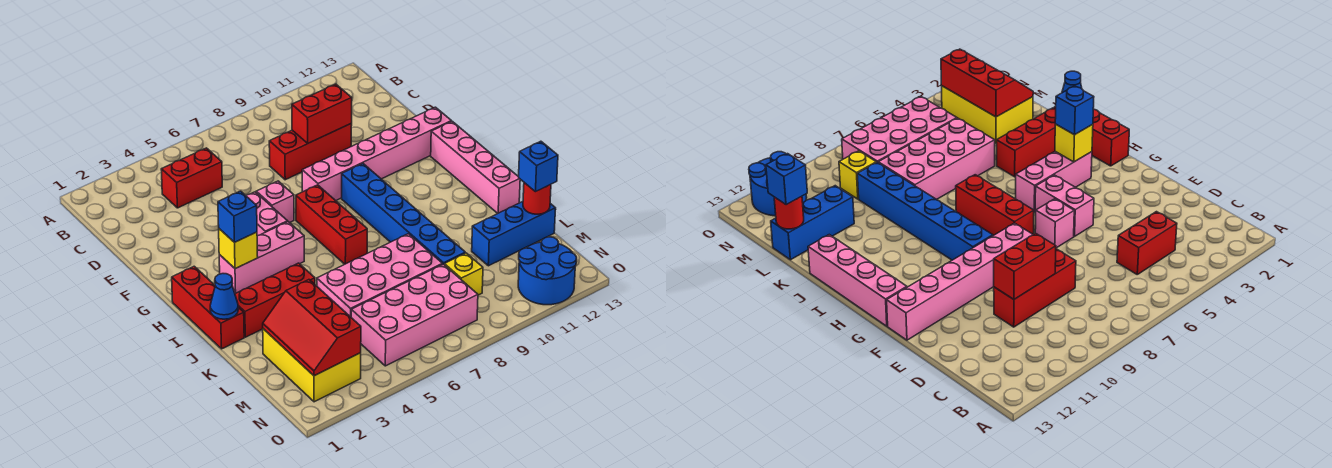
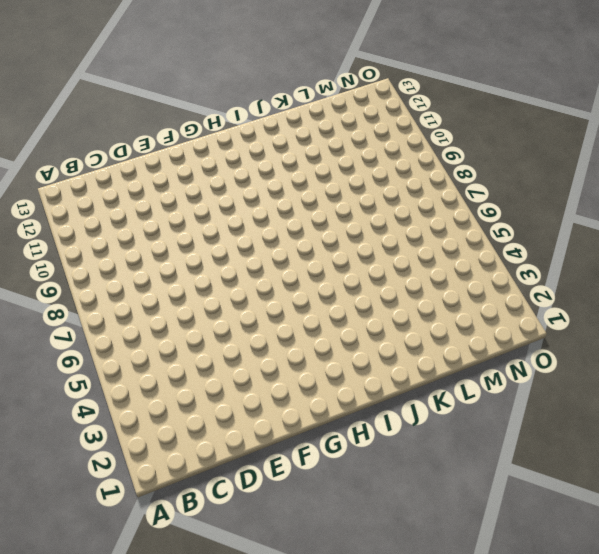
none -> red brick C4:C5 level 1
none -> red brick D8:D10 level 1
none -> pink brick F5:G5 level 1

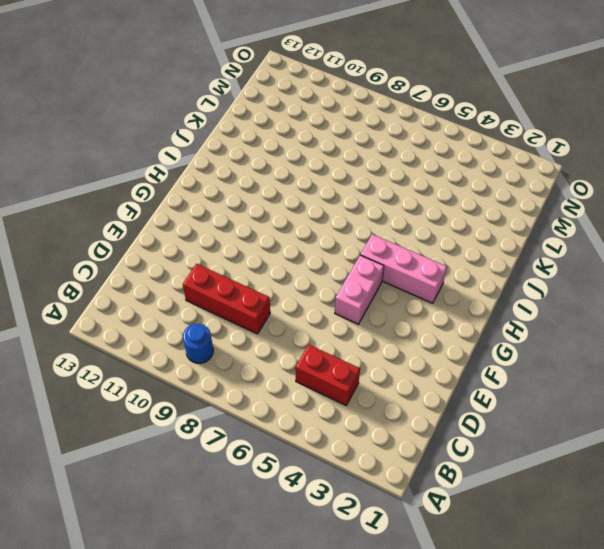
blue round brick B9 level 1 -> none
none -> pink brick F6 level 1
none -> pink brick F8:F13 level 1
none -> red brick G7:I7 level 1

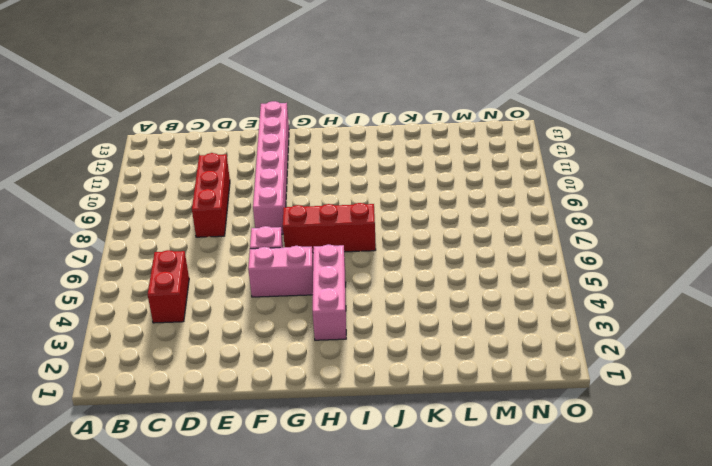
none -> blue brick G9:L9 level 1
none -> pink brick G13:J13 level 1
none -> red brick H1:J1 level 1

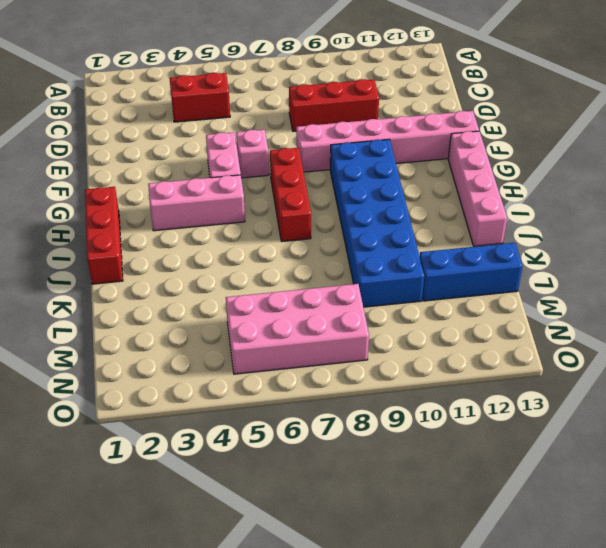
blue brick G9:L10 level 1 -> blue brick G9:L9 level 1
none -> red brick J2:J4 level 1
none -> pink brick K5:L8 level 1
none -> yellow brick L2:N3 level 1

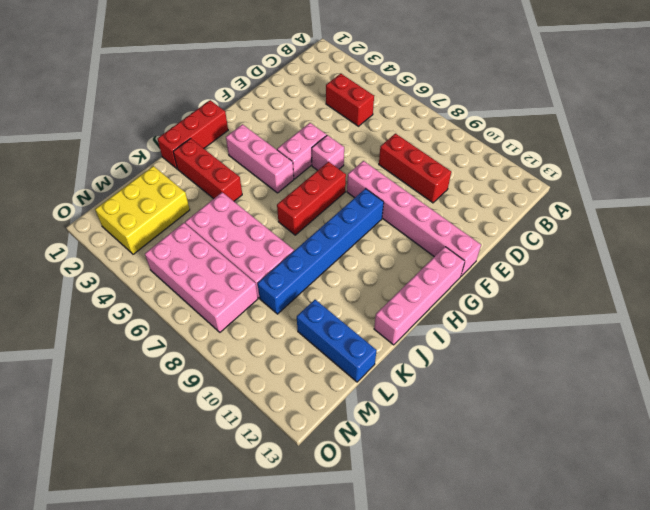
none -> yellow brick M9 level 1
none -> blue round brick N11:O12 level 1
none -> red brick D9:D10 level 2

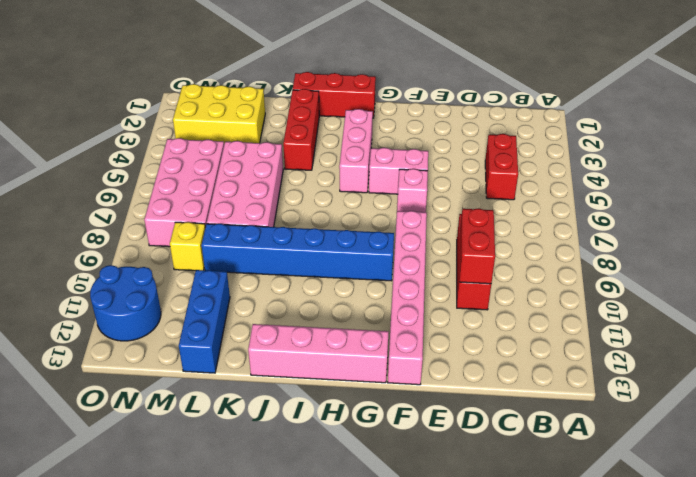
none -> red brick G7:I7 level 1
none -> yellow brick H3 level 2
none -> blue cone J1 level 2

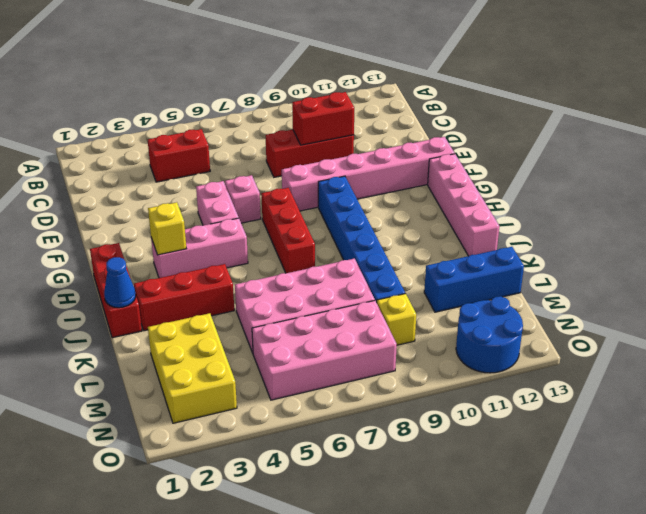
none -> red slope L2:N3 level 2 top 3
none -> red round brick L13 level 2
none -> blue brick H3 level 3

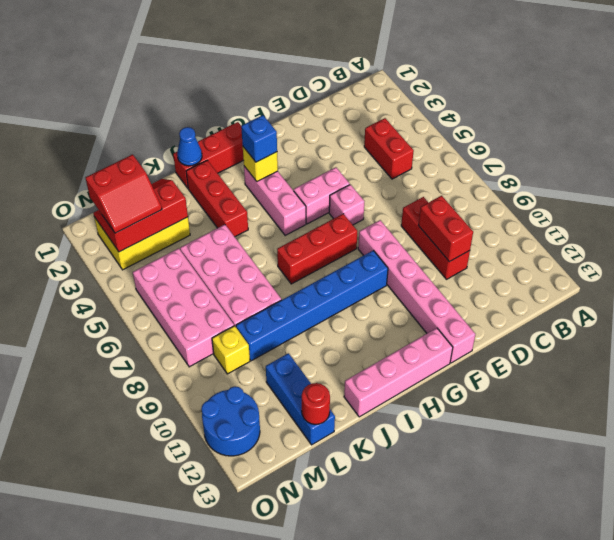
red slope M2:N3 level 3 top 2 -> none
none -> blue brick L13 level 3

